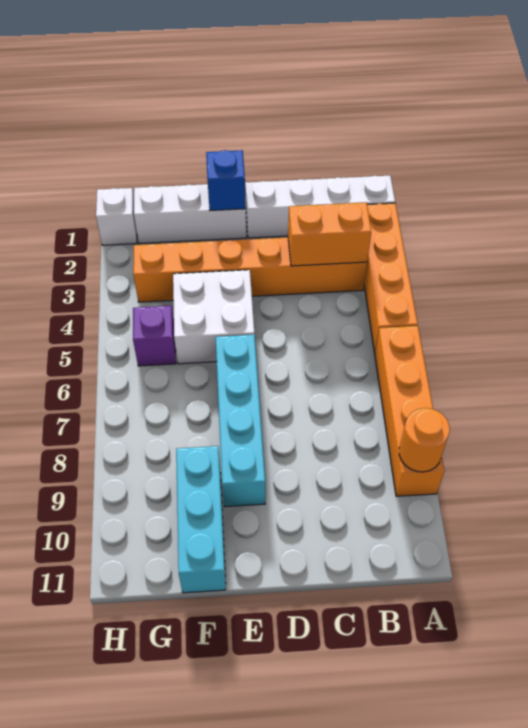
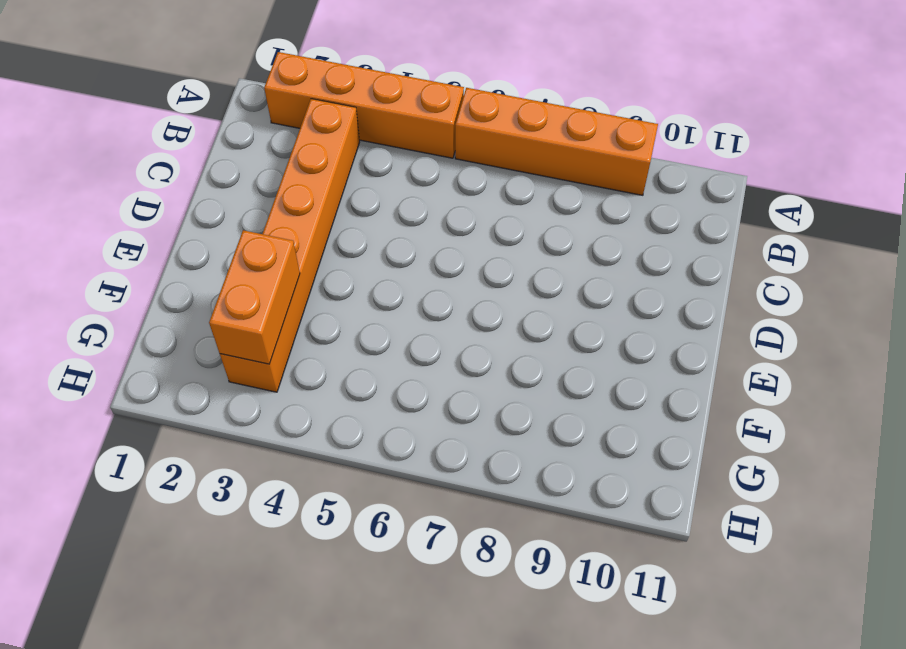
orange brick F3:G3 level 2 -> orange brick B3:C3 level 2
none -> white brick A1:D1 level 1
none -> white brick E1:G1 level 1
none -> white brick E4:F5 level 1

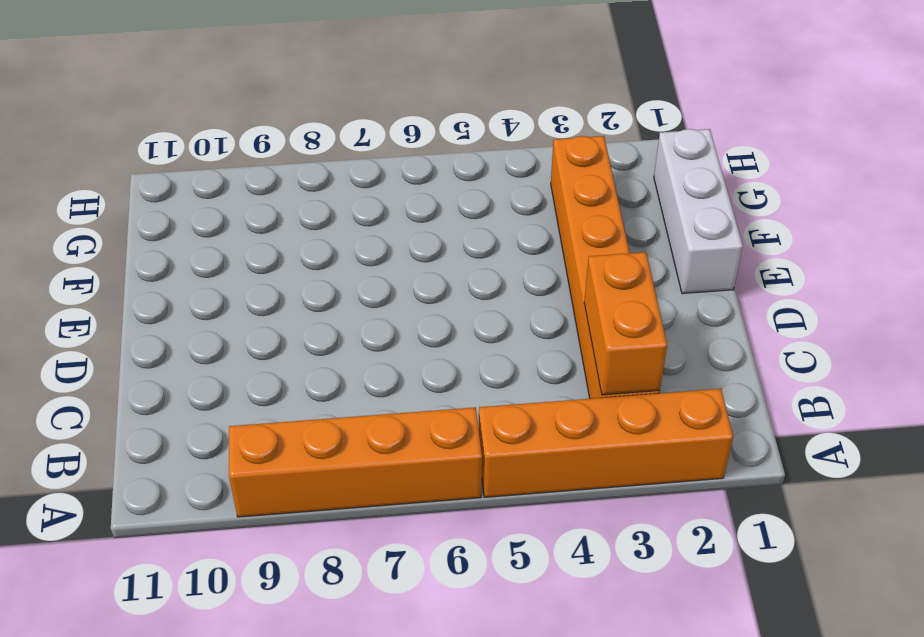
none -> white brick A1:D1 level 1
none -> white brick E4:F5 level 1
none -> cyan brick E6:E9 level 1

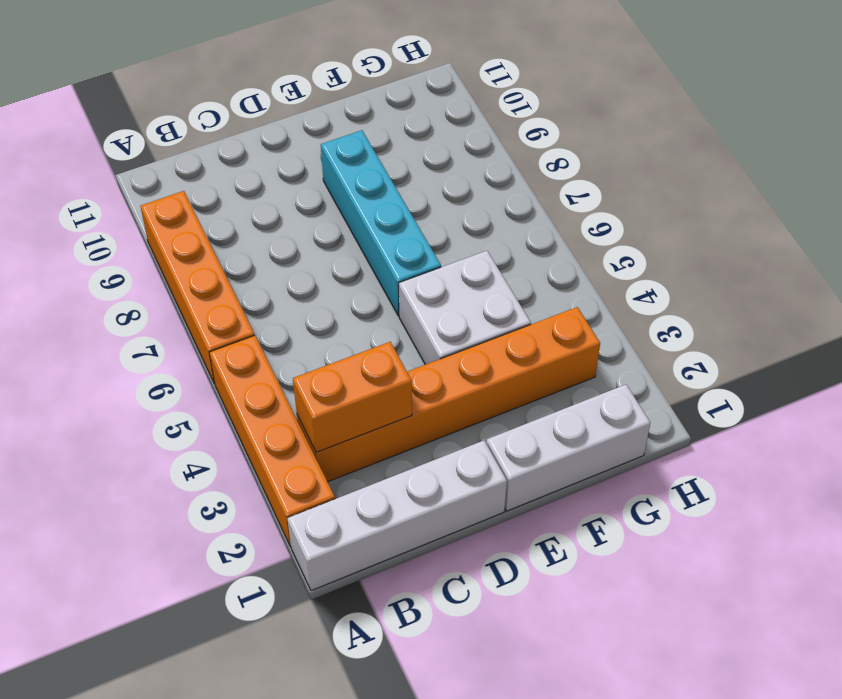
none -> cyan brick F9:F11 level 1
none -> purple brick G5 level 1
none -> white brick H1 level 1

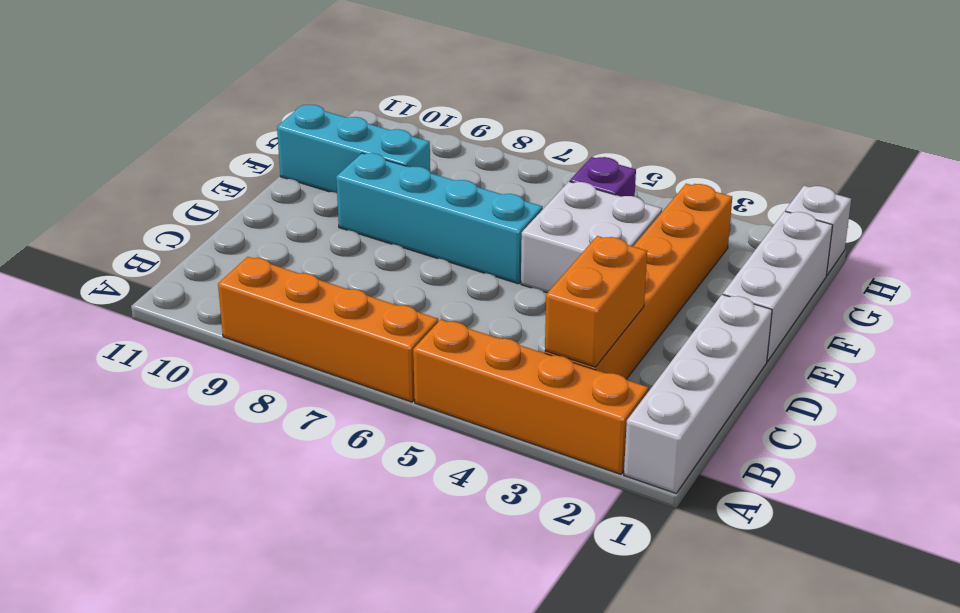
none -> orange round brick A9 level 2
none -> blue brick E1 level 2

